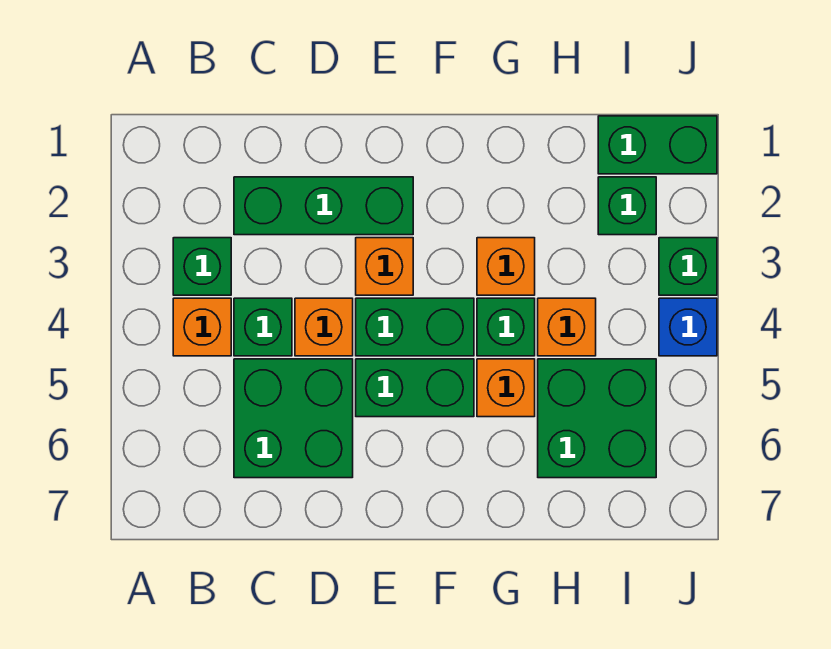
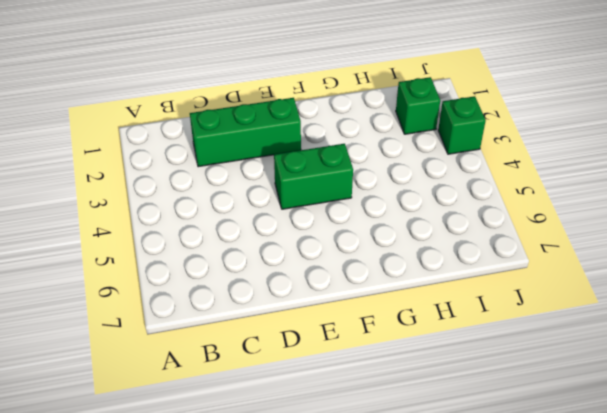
none -> green brick B3 level 1
none -> orange brick B4 level 1
none -> green brick C4 level 1

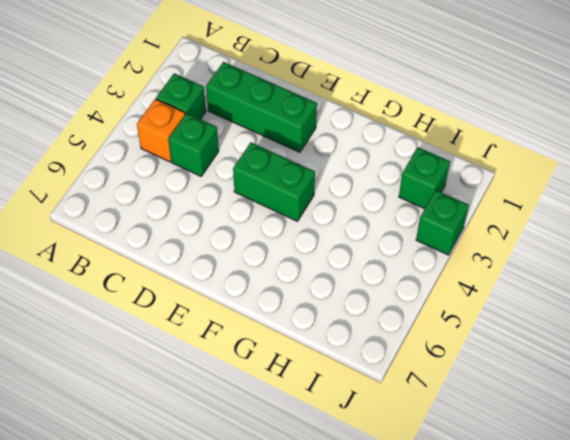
none -> green brick C5:D6 level 1
none -> orange brick D4 level 1
none -> orange brick E3 level 1

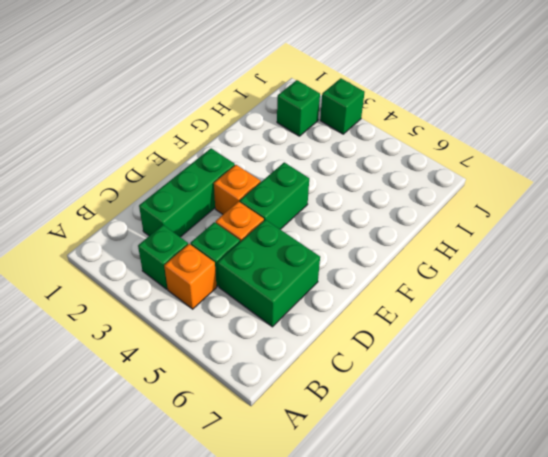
none -> green brick E5:F5 level 1
none -> orange brick G3 level 1
none -> green brick G4 level 1

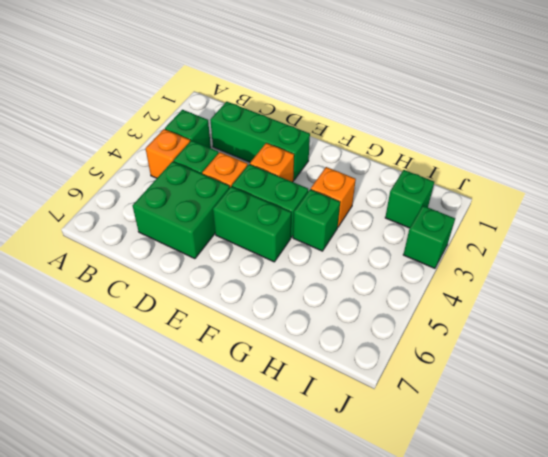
none -> orange brick G5 level 1
none -> orange brick H4 level 1
none -> green brick H5:I6 level 1

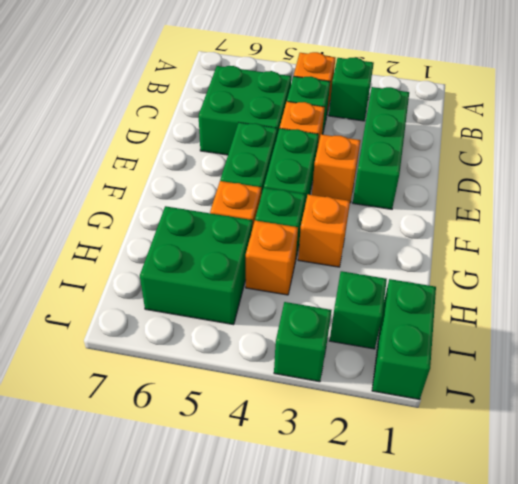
none -> blue brick J4 level 1

